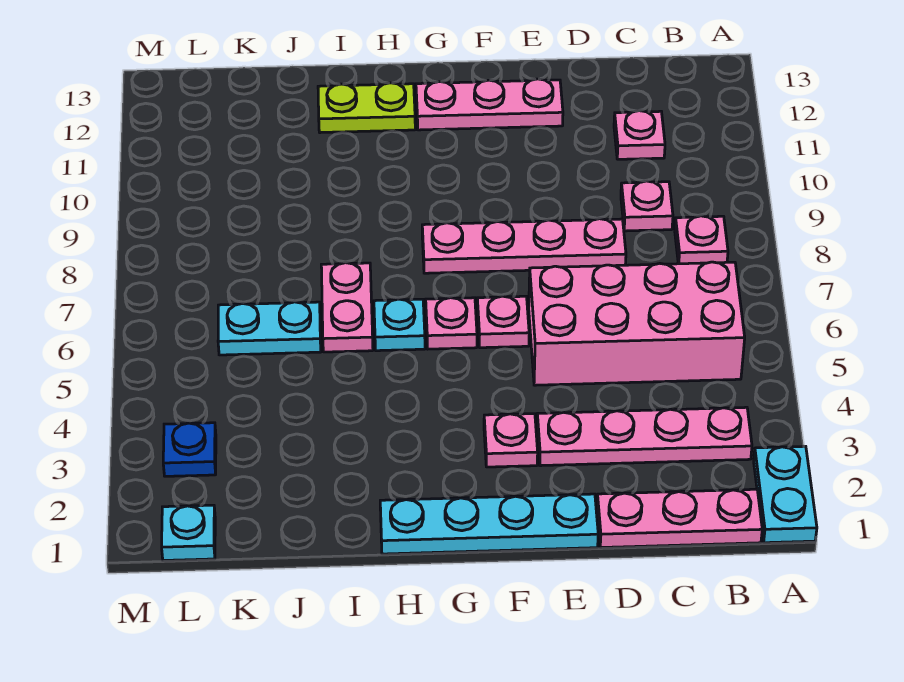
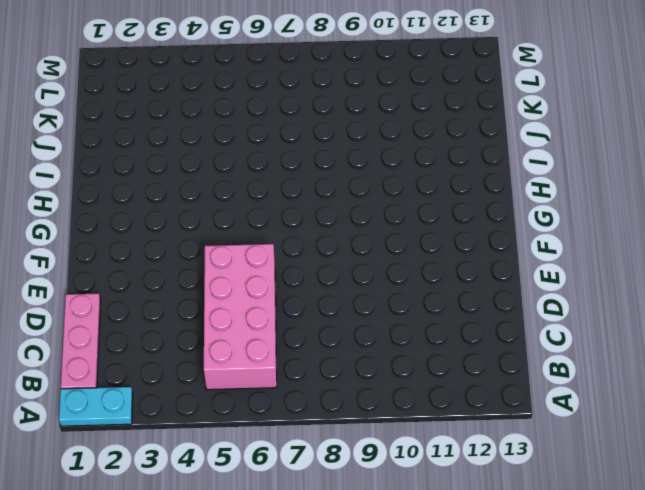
none -> pink plate B3:E3 level 1
none -> pink plate B8 level 1
none -> pink plate C9 level 1

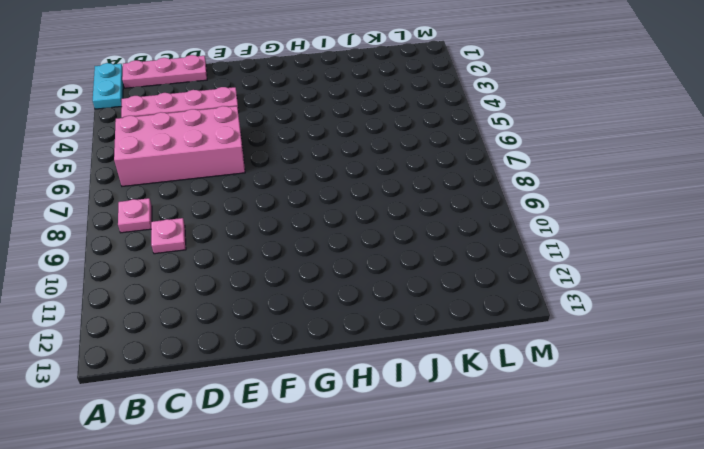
none -> pink plate C11 level 1
none -> pink plate D8:G8 level 1
none -> cyan plate E1:H1 level 1

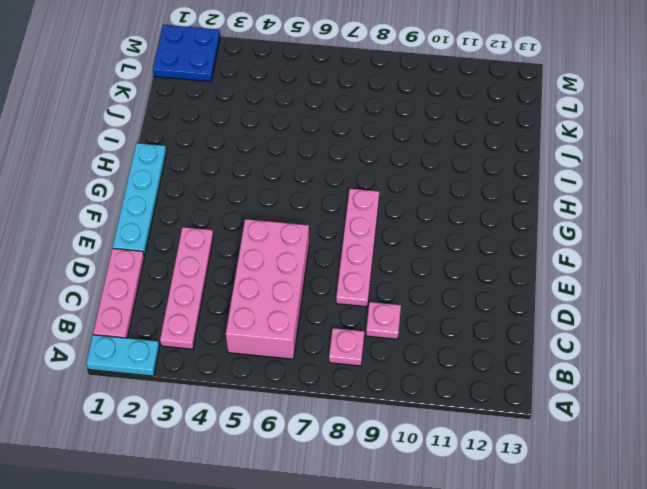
blue plate L1:M2 level 1 -> cyan plate L1 level 1
none -> pink plate C11 level 1
none -> pink plate E12:G12 level 1
none -> pink plate F3 level 1

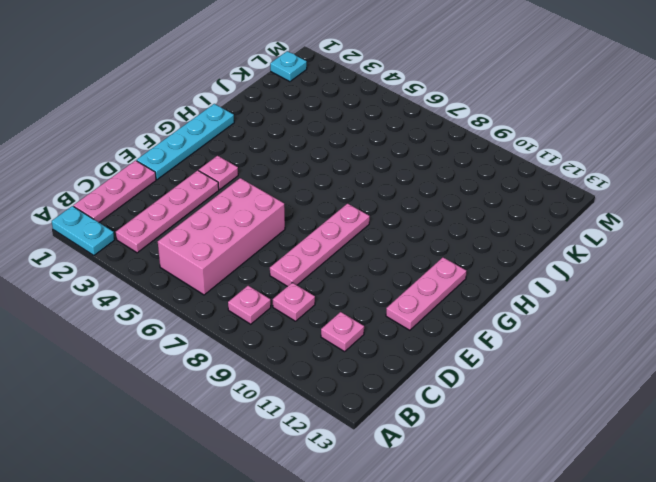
none -> pink plate F6 level 1
none -> pink plate G6 level 1
none -> cyan plate H6 level 1

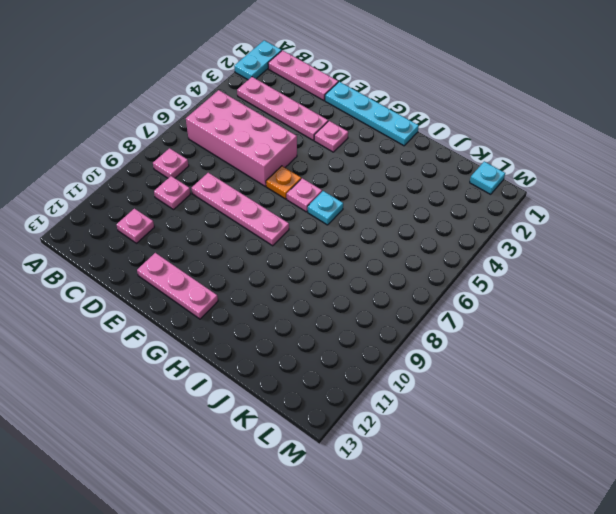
orange plate F6 level 1 -> pink plate F6 level 1
none -> lime plate H12:I12 level 1
none -> pink plate I6:I7 level 1
none -> cyan plate J6:K6 level 1

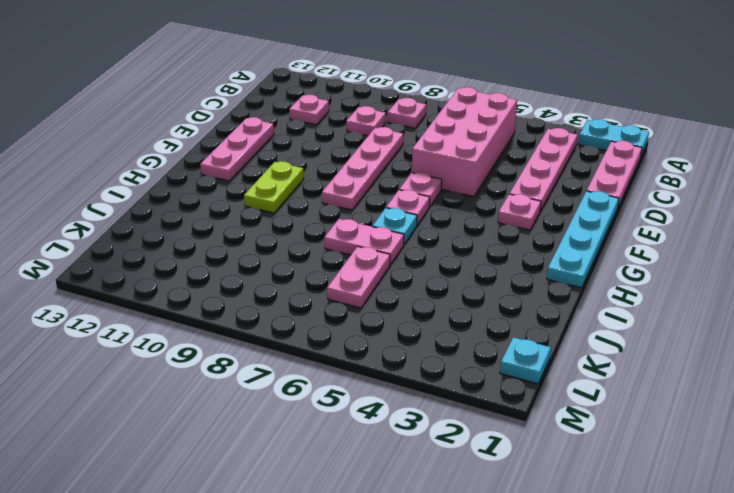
lime plate G10:H10 level 1 -> lime plate H12:I12 level 1
pink plate J6:K6 level 1 -> cyan plate J6:K6 level 1
none -> blue plate L3 level 1

